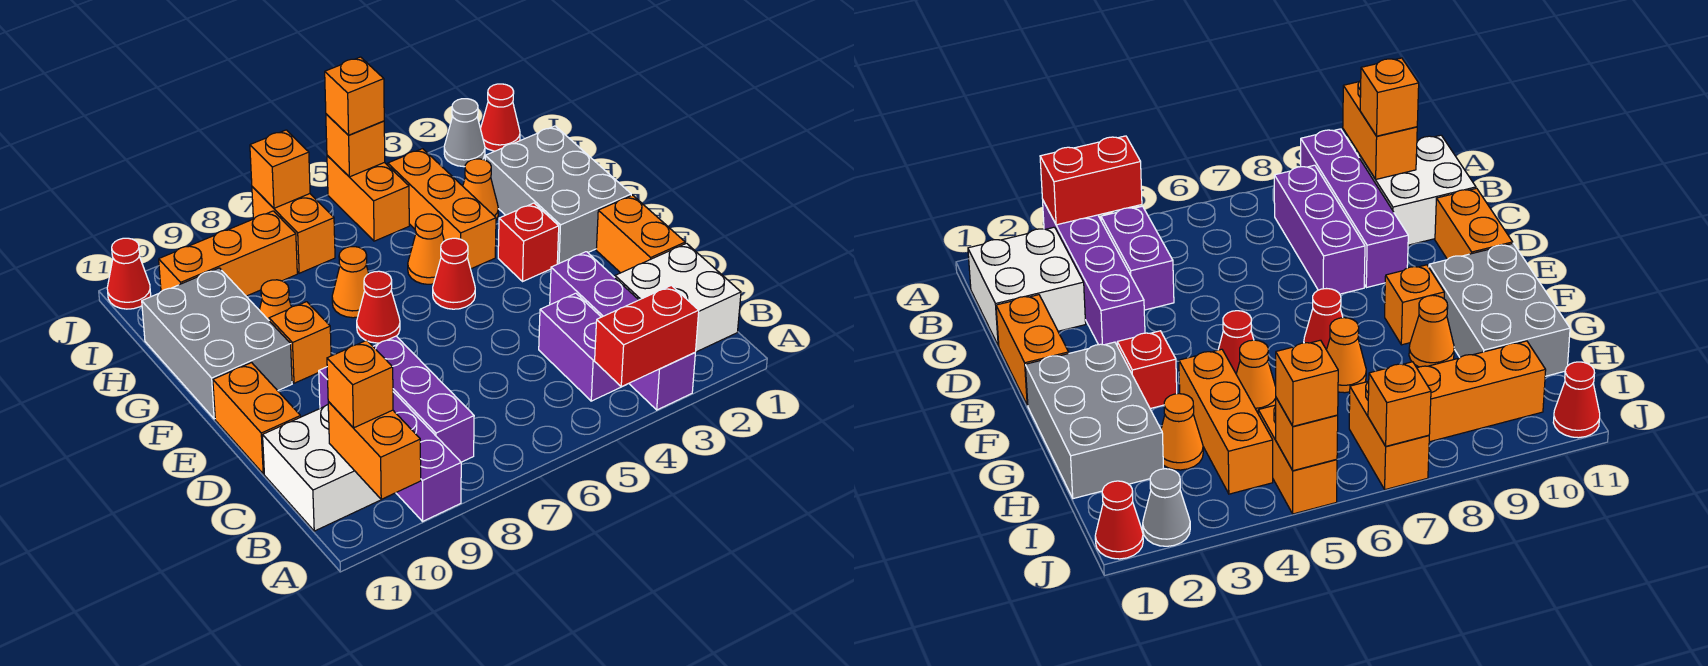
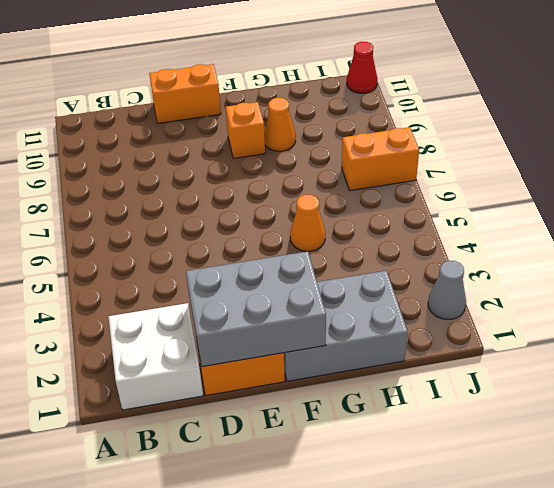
grey brick D1:F2 level 2 -> grey brick F10:H11 level 1
none -> purple brick A3:D3 level 1
none -> purple brick A9:D9 level 1
none -> purple brick B4:C4 level 1
none -> purple brick B8:D8 level 1

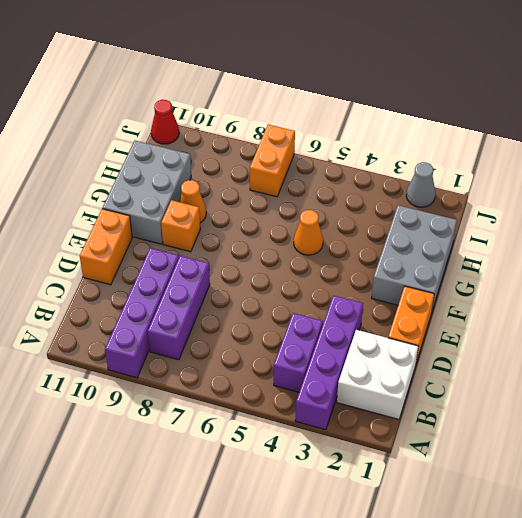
none -> white brick B10:C11 level 1
none -> red brick F3 level 1
none -> red cone F5 level 1
none -> red cone F7 level 1

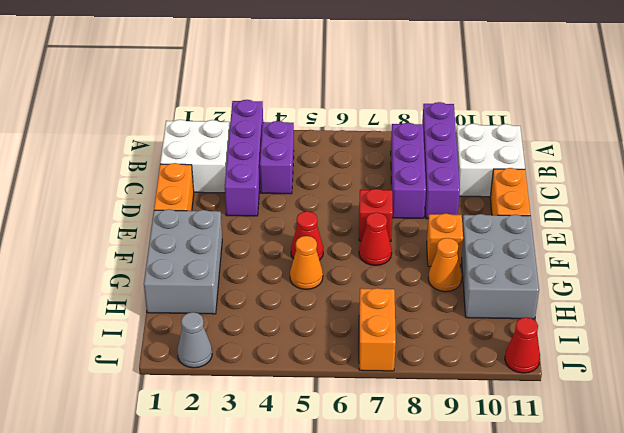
red brick E7 level 1 -> red brick F3 level 1
none -> orange brick G4:I4 level 1
none -> orange cone G7 level 1
none -> orange cone H3 level 1
none -> orange brick I5:J5 level 1

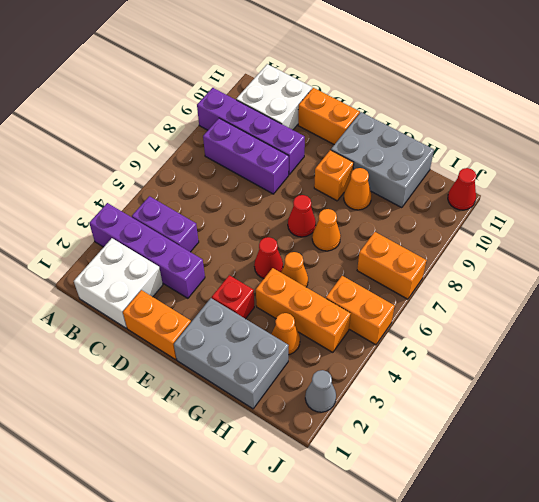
none -> orange brick I8:I10 level 1
none -> red cone J1 level 1
none -> red brick A3:A4 level 2
none -> orange brick A10:B10 level 2

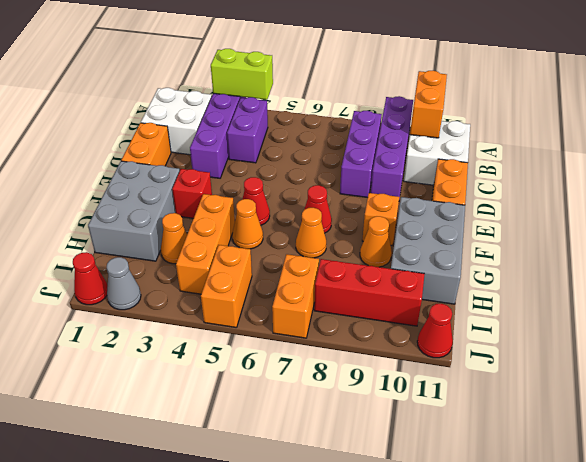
lime brick A3:A4 level 2 -> red brick A3:A4 level 2
red brick I8:I10 level 1 -> orange brick I8:I10 level 1
none -> orange brick J5 level 2
none -> orange brick J7 level 2
none -> orange brick B10 level 3
none -> orange brick J5 level 3

